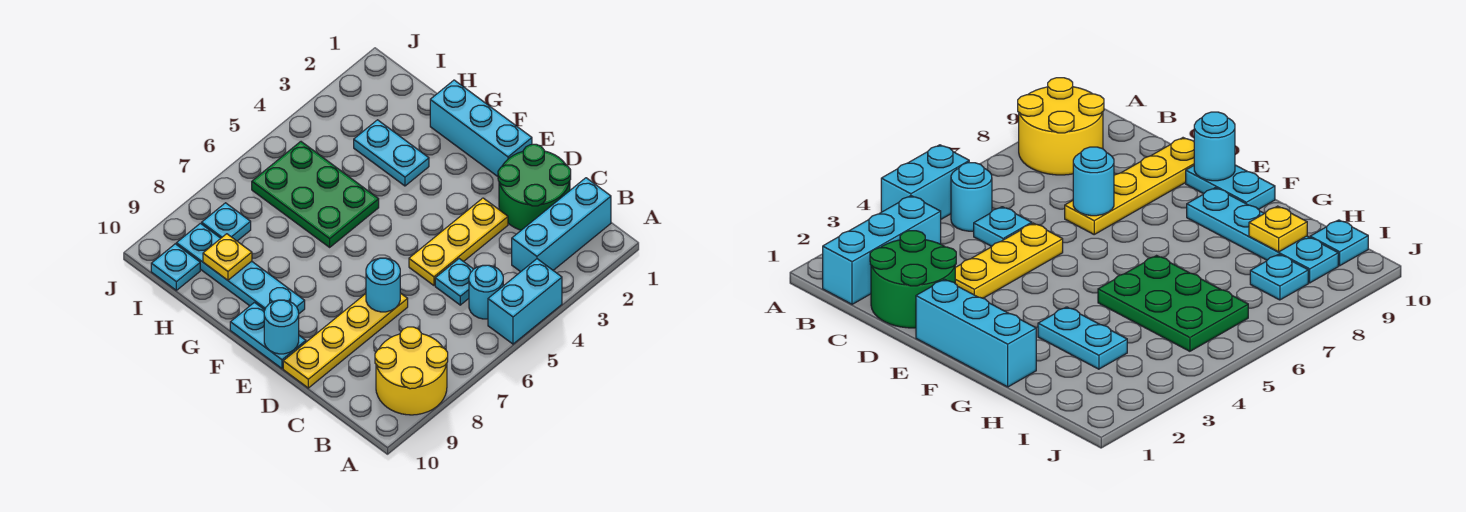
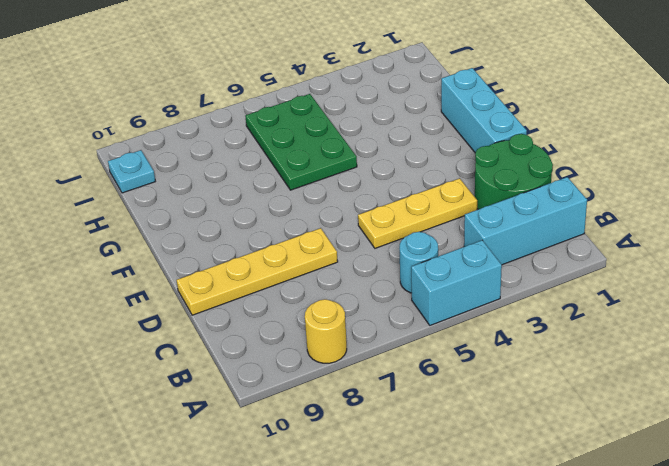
yellow round brick A8 level 1 -> yellow round brick A8:B9 level 1
none -> cyan plate C5 level 1
none -> cyan plate E10:F10 level 1
none -> cyan plate F9:I9 level 1

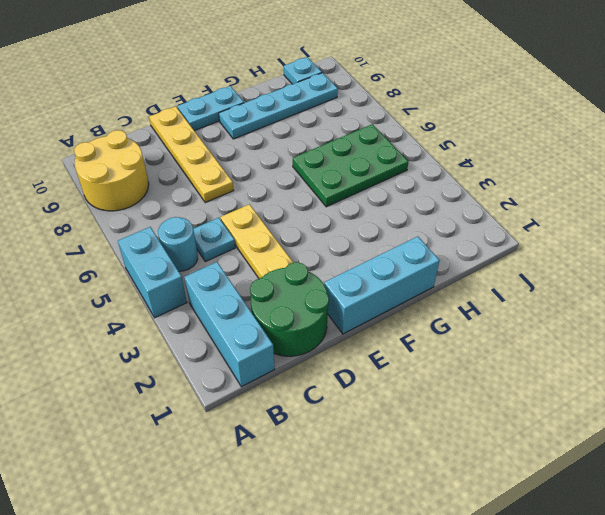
none -> cyan plate G3:H3 level 1
none -> cyan plate I8 level 1
none -> cyan round brick D7 level 2

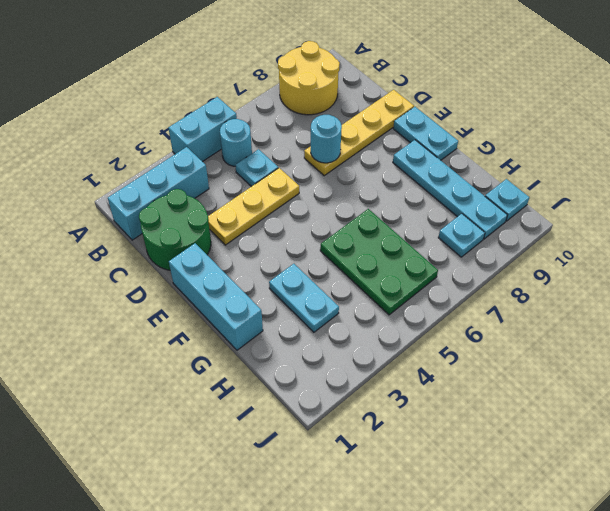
none -> cyan round brick E10 level 2
none -> yellow plate H9 level 2

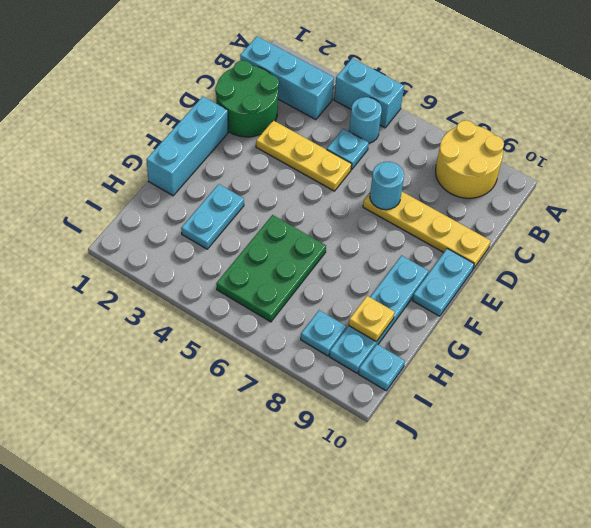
none -> cyan round brick E10 level 2

